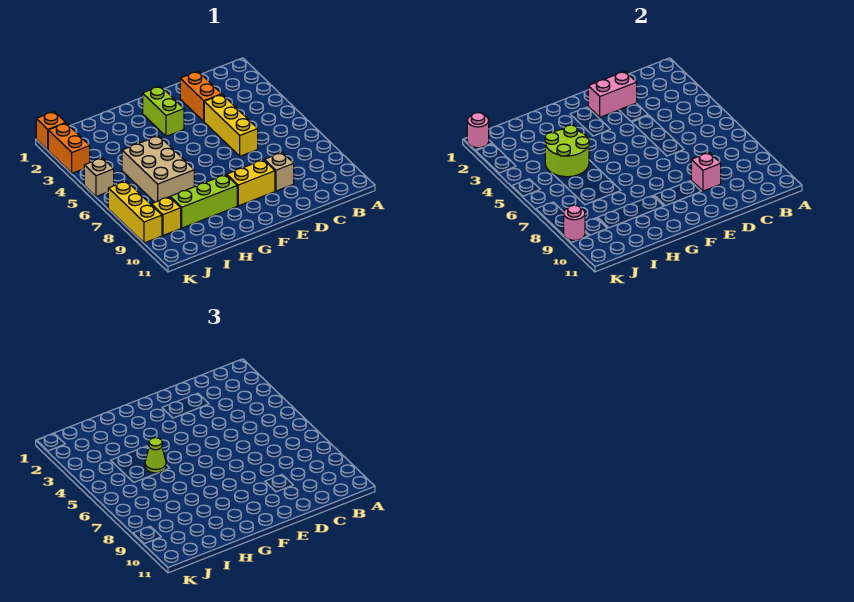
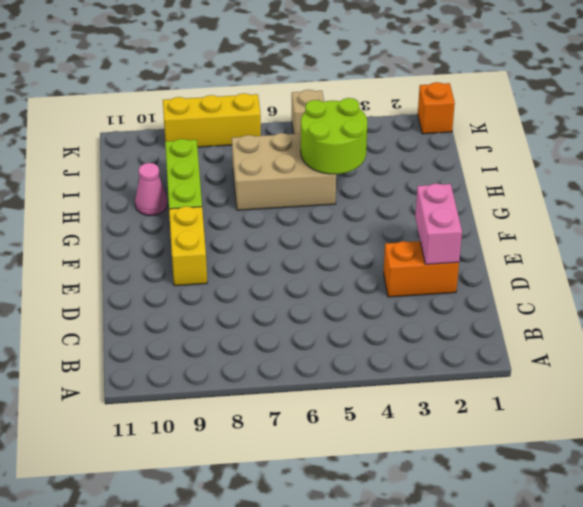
pink cone H10 level 1 -> none
none -> yellow brick D4:D6 level 1
none -> tan brick D9 level 1
none -> lime brick F2:F3 level 1

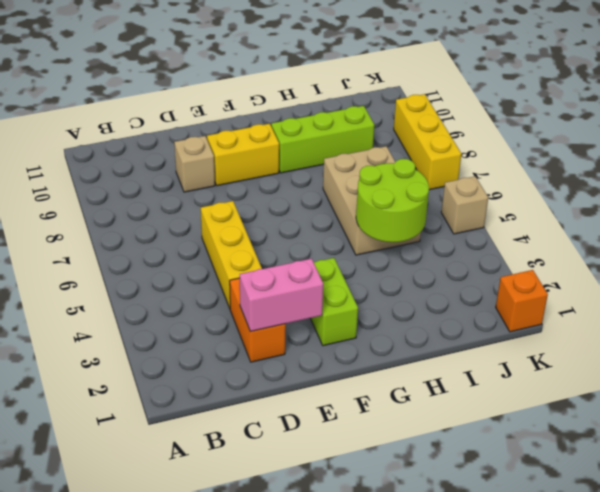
none -> yellow brick J9 level 1
none -> orange brick K2:K3 level 1
none -> pink brick D9 level 2

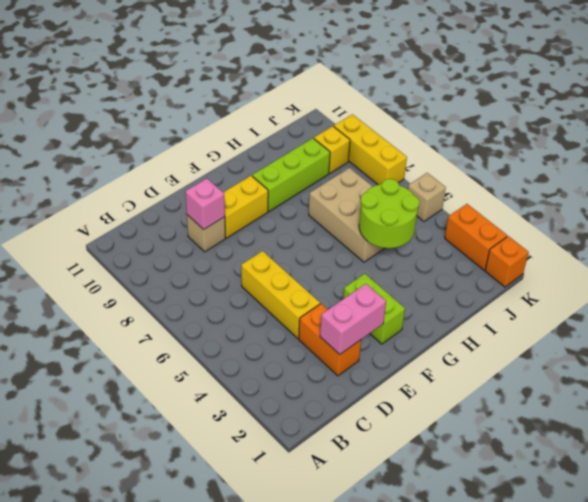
none -> pink round brick K1 level 2
none -> pink round brick K9 level 2
none -> lime cone H5 level 3

